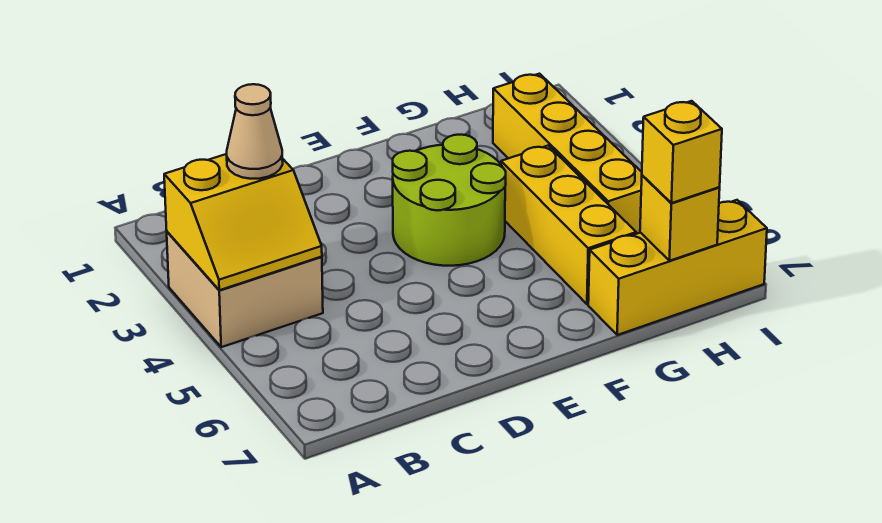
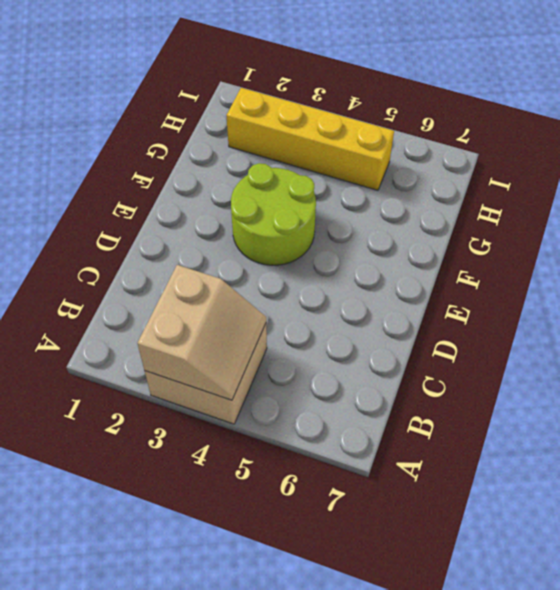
tan slope A3:B4 level 2 top 3 -> yellow slope A3:B4 level 2 top 3
none -> yellow brick G4:G6 level 1
none -> yellow brick G7:I7 level 1

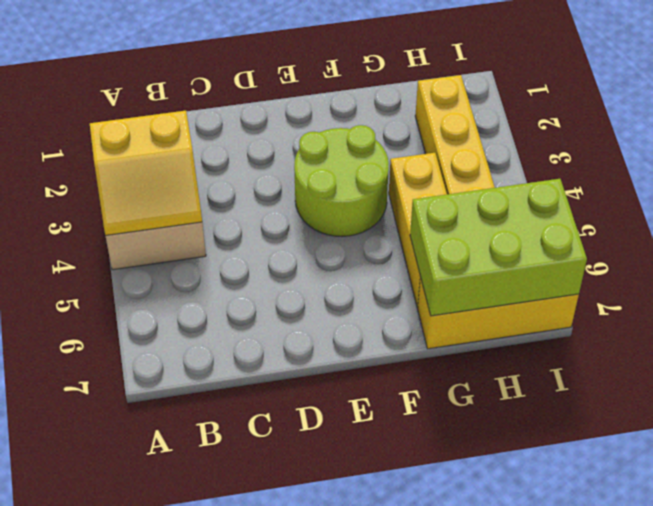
lime brick G6:I7 level 2 -> yellow brick H7 level 2
none -> tan cone B3 level 3
none -> yellow brick H7 level 3

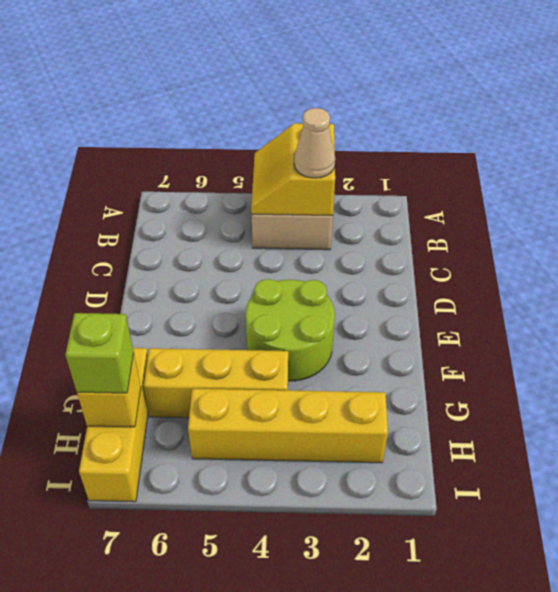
lime brick H7 level 3 -> yellow brick H7 level 3

